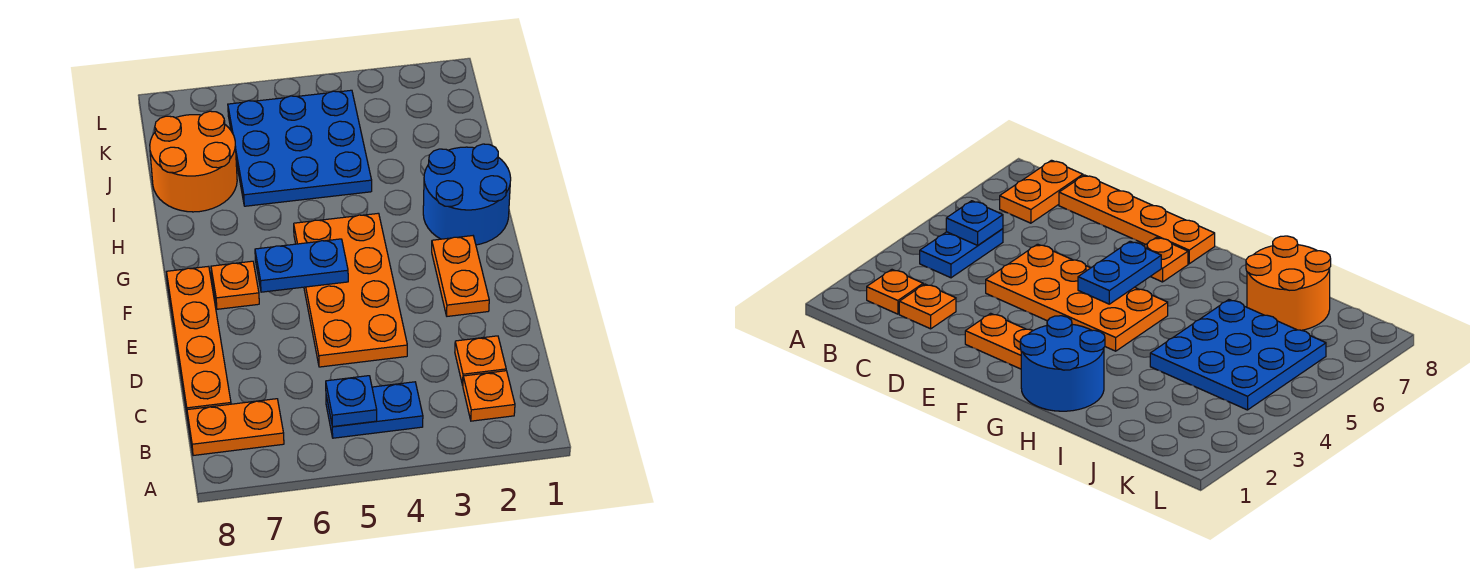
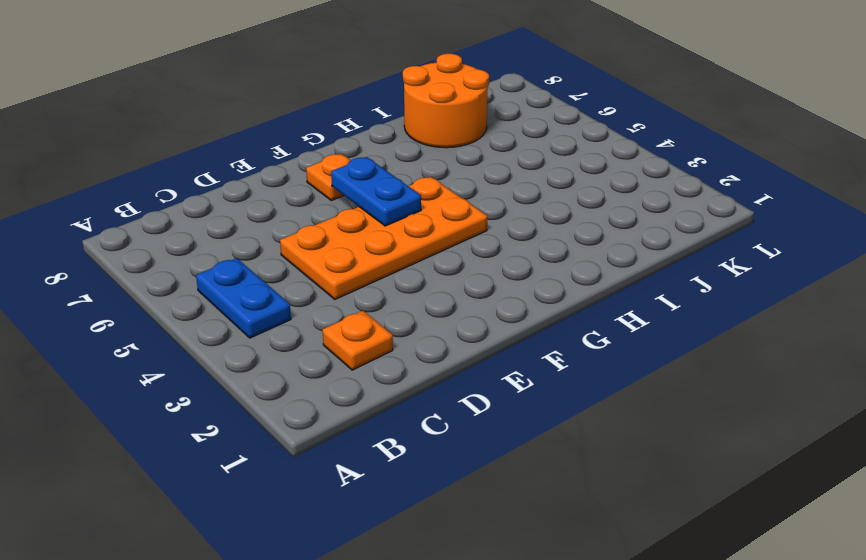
none -> orange plate B2 level 1
none -> orange plate B7:B8 level 1
none -> orange plate C8:F8 level 1

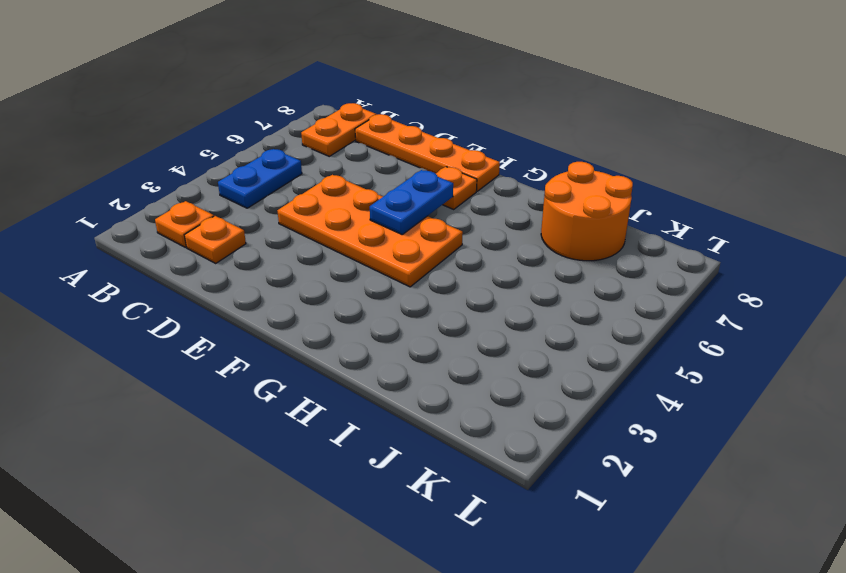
none -> orange plate E2:F2 level 1
none -> blue round brick G1:H2 level 1
none -> blue plate I4:K6 level 1

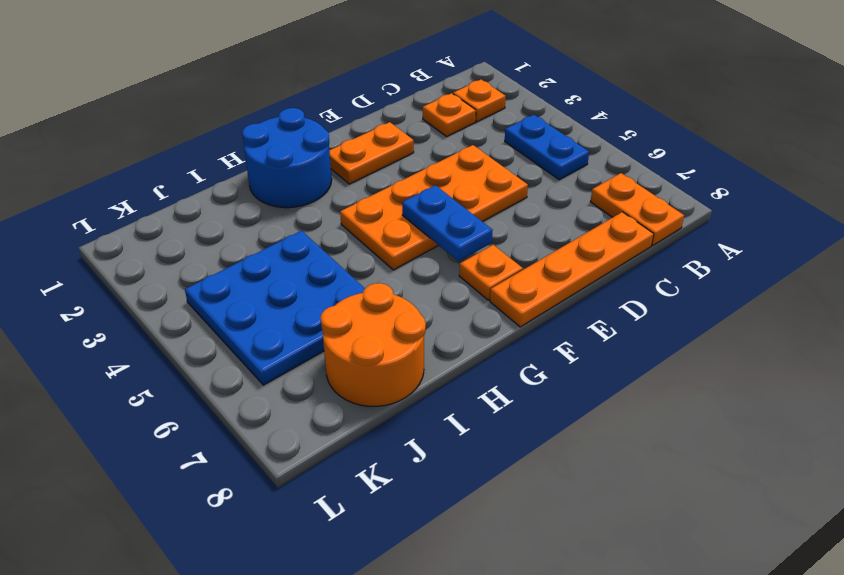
none -> blue plate B5 level 2

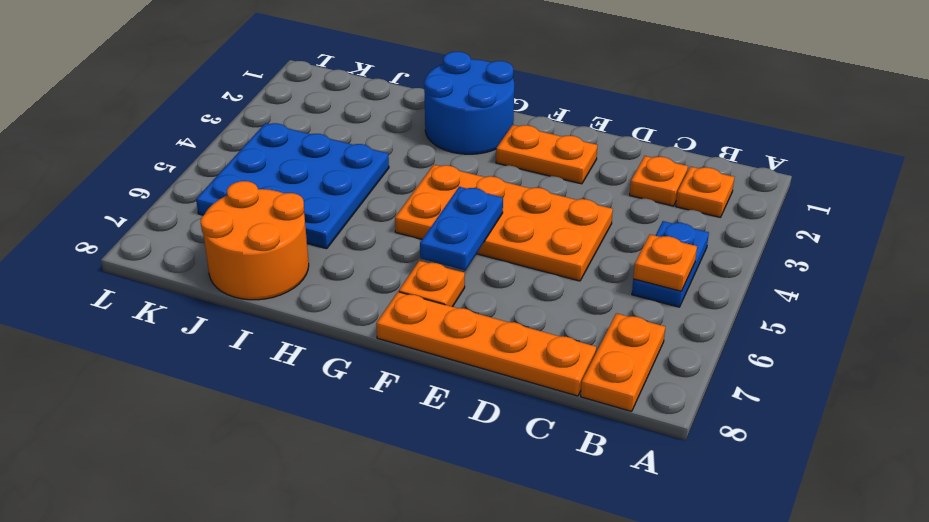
orange plate B5 level 2 -> blue plate B5 level 2

